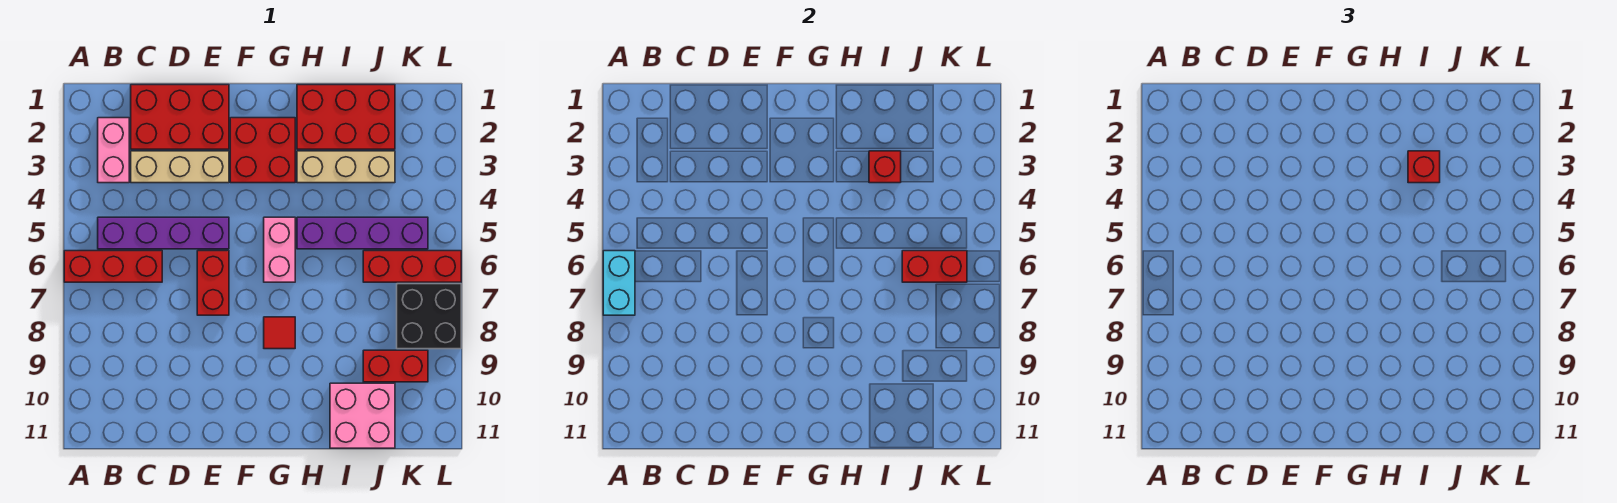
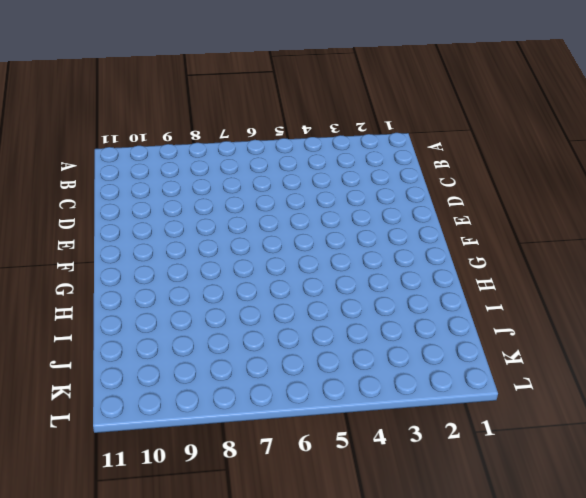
none -> red brick A6:C6 level 1
none -> pink brick B2:B3 level 1
none -> purple brick B5:E5 level 1

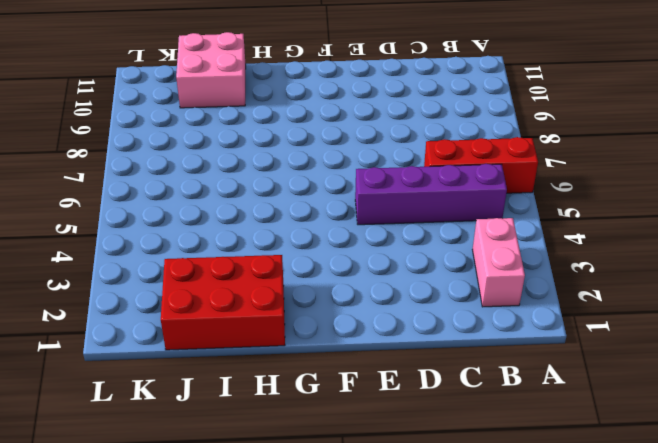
none -> red brick C1:E2 level 1
none -> tan brick C3:E3 level 1
none -> red brick E6:E7 level 1

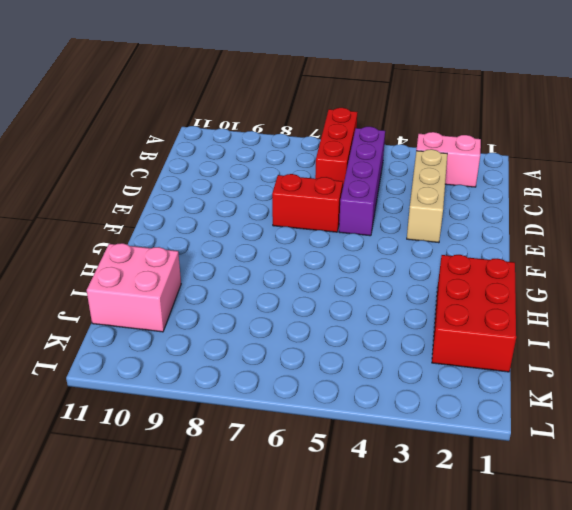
none -> red brick C1:E2 level 1
none -> red brick F2:G3 level 1
none -> pink brick G5:G6 level 1

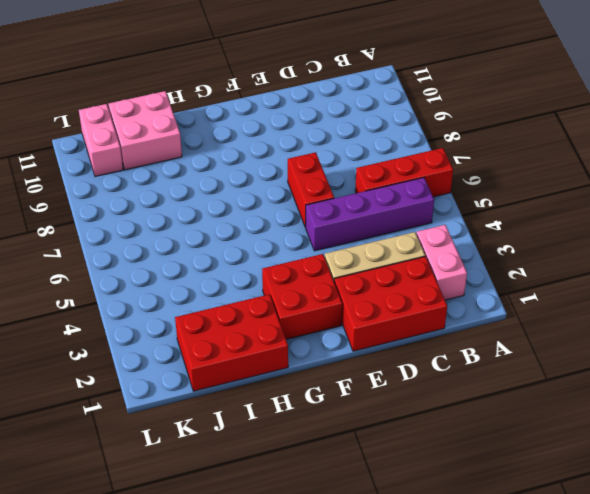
pink brick K10:K11 level 1 -> pink brick G5:G6 level 1
none -> red tile G8 level 1
none -> tan brick H3:J3 level 1
none -> purple brick H5:K5 level 1

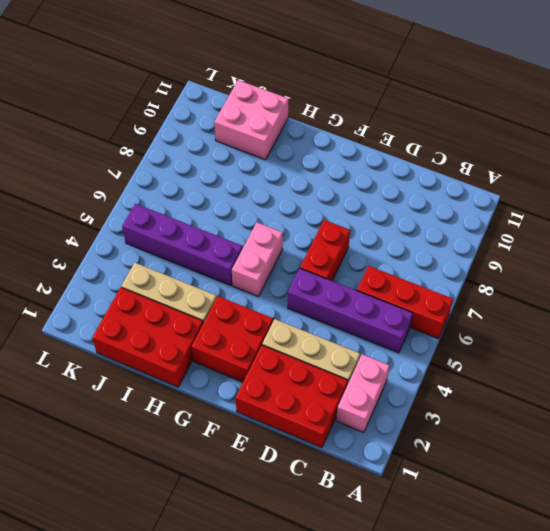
none -> red tile G8 level 1
none -> red brick J6:L6 level 1
none -> red brick J9:K9 level 1

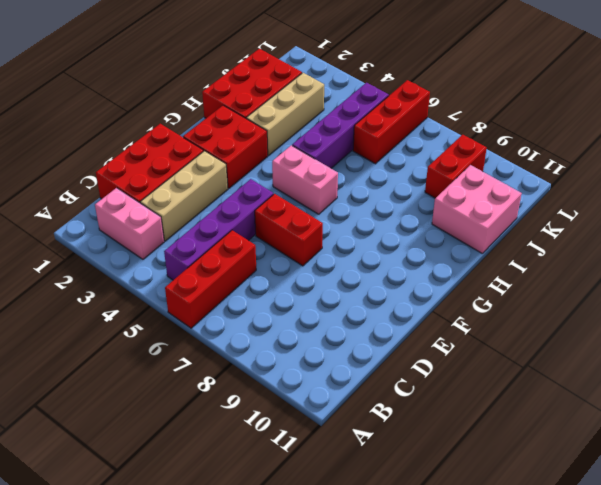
none -> red tile G8 level 1
none -> black brick K7:L8 level 1
none -> cyan brick A6:A7 level 2

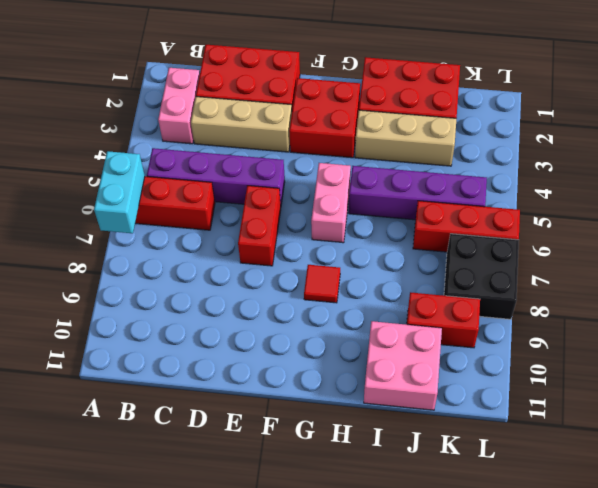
none -> red brick I3 level 2
none -> red brick J6:K6 level 2
none -> red brick I3 level 3

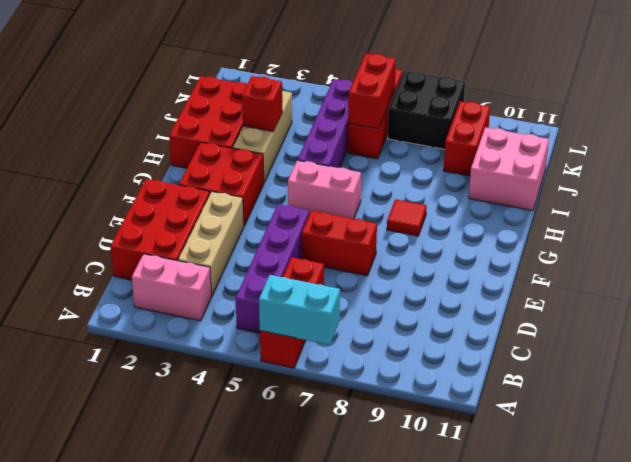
none -> red brick I3 level 3

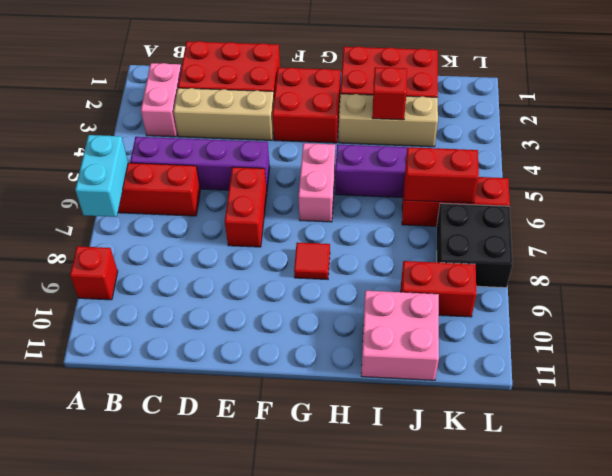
red brick A9 level 1 -> red brick I3 level 3

